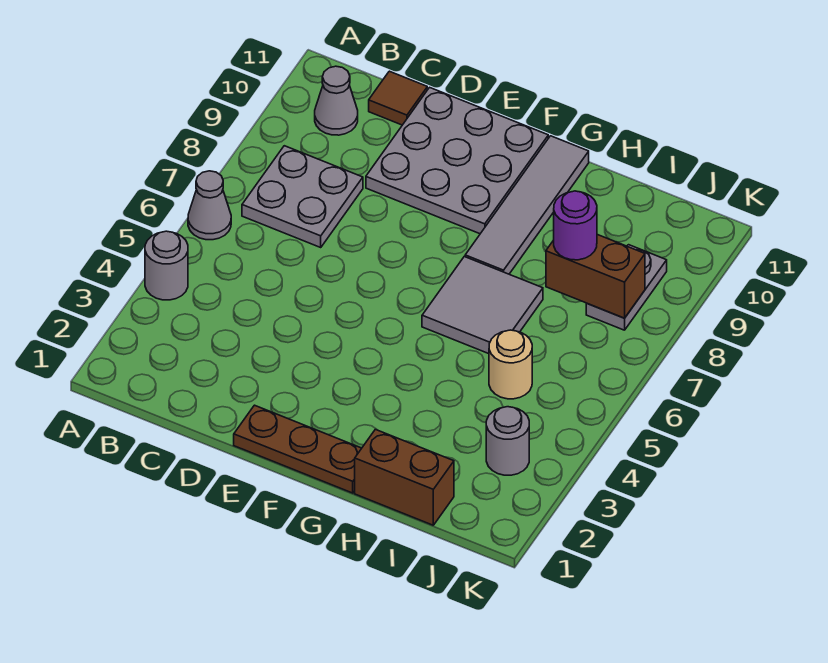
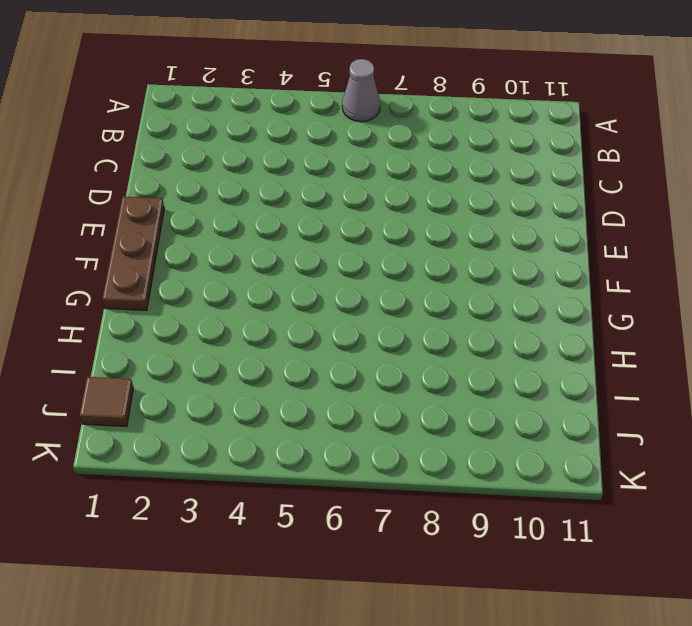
brown tile J1 level 1 -> brown tile C11 level 1
none -> grey round brick A4 level 1
none -> grey plate B7:C8 level 1
none -> grey cone B10 level 1

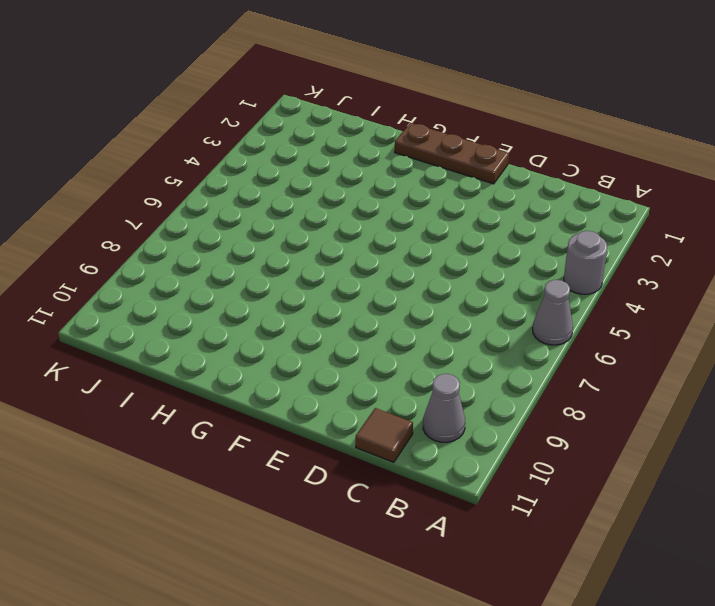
none -> grey plate B7:C8 level 1
none -> grey plate D9:F11 level 1
none -> grey tile G6:H7 level 1

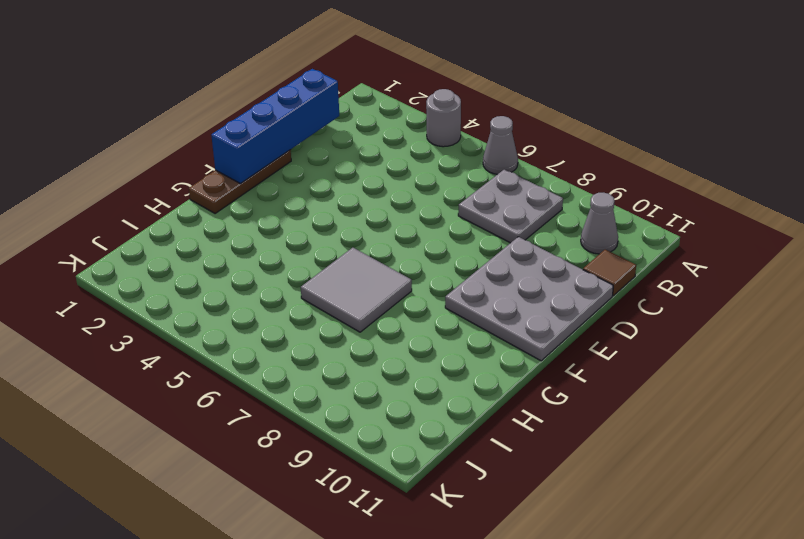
blue brick C1:F1 level 2 -> none
none -> grey tile G8:G11 level 1
none -> brown brick H1:I1 level 1
none -> tan round brick I5 level 1

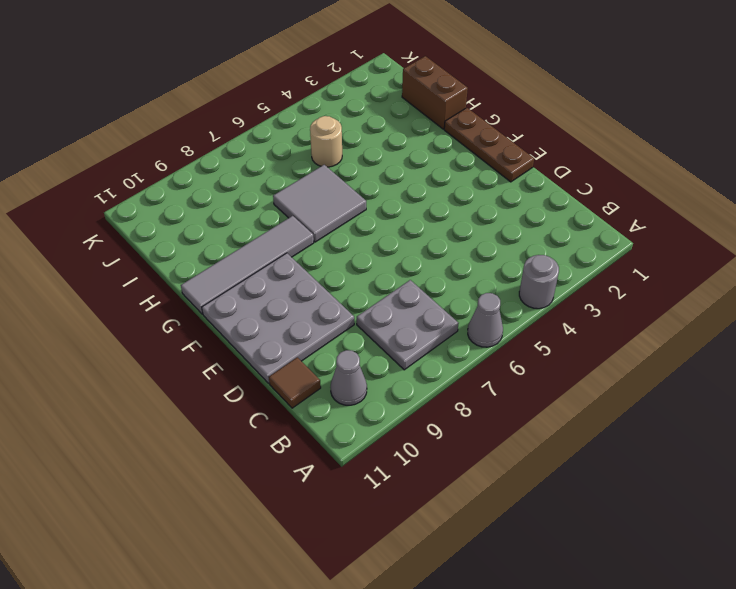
none -> grey round brick J3 level 1
none -> grey plate J8:J9 level 1
none -> brown brick I8:J8 level 2

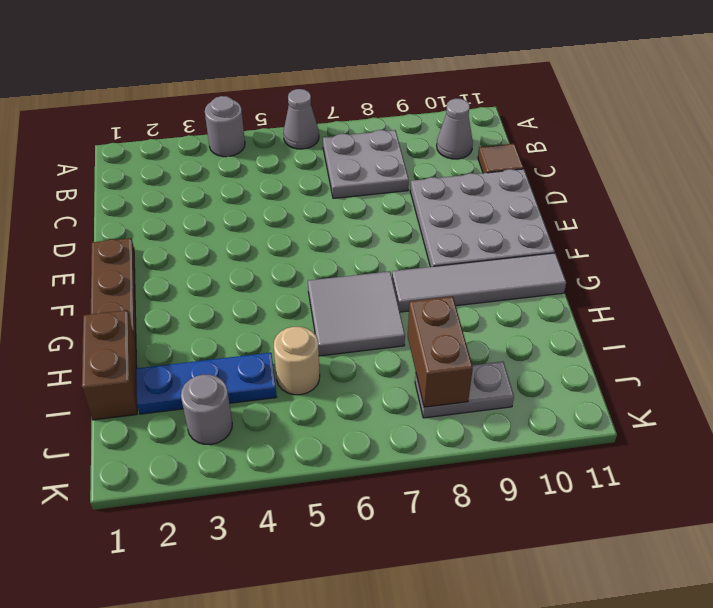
blue plate I2:I4 level 1 -> none
none -> purple round brick I8 level 3

